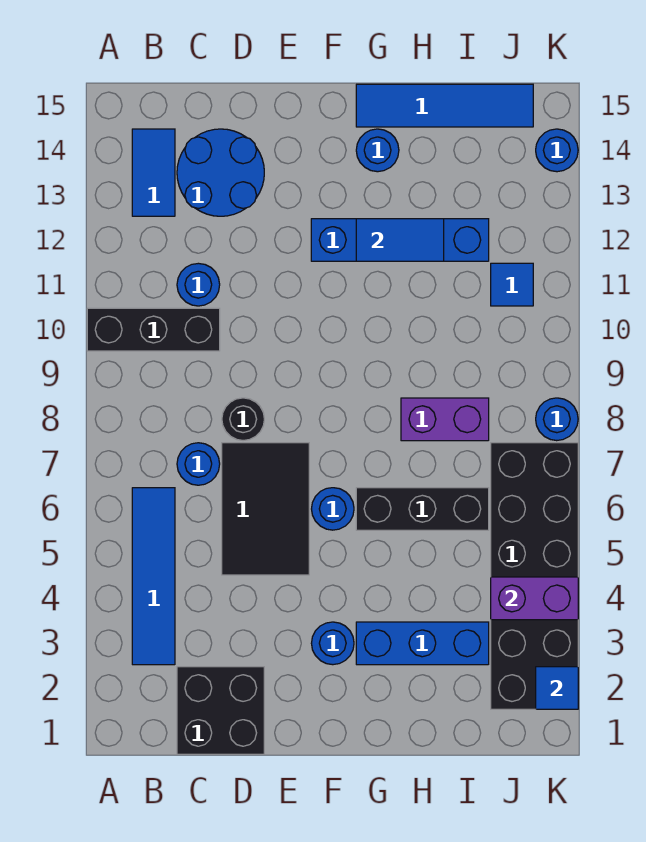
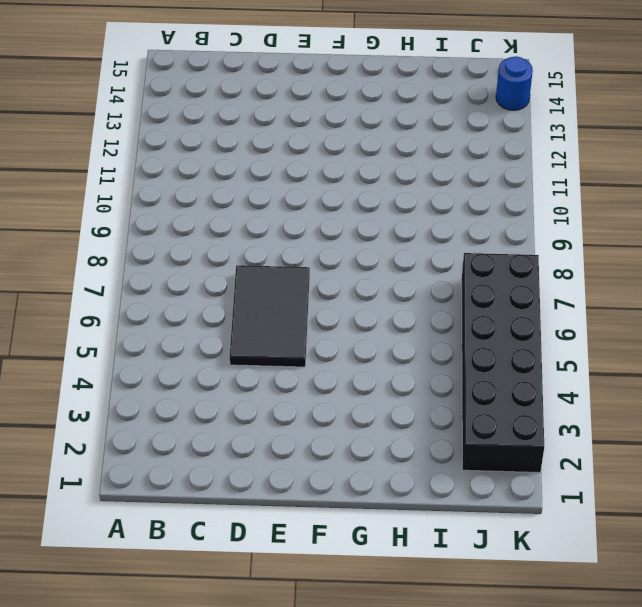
none -> black brick A10:C10 level 1
none -> blue tile B3:B6 level 1
none -> blue tile B13:B14 level 1

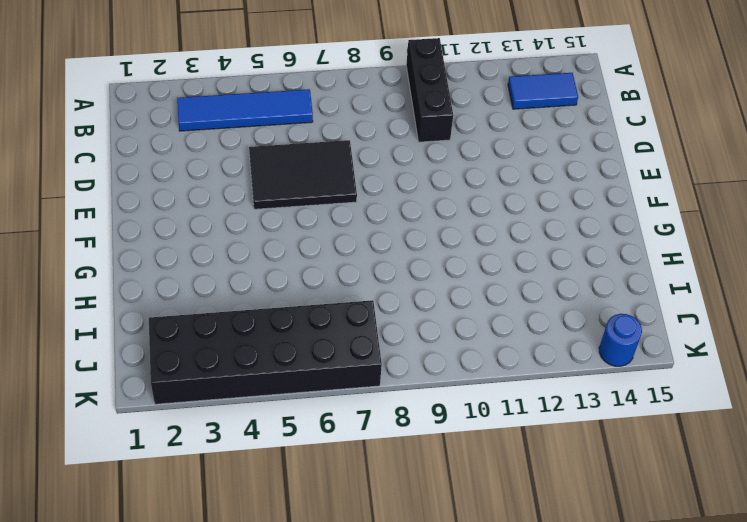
none -> black brick C1:D2 level 1
none -> blue round brick C7 level 1
none -> blue round brick C11 level 1

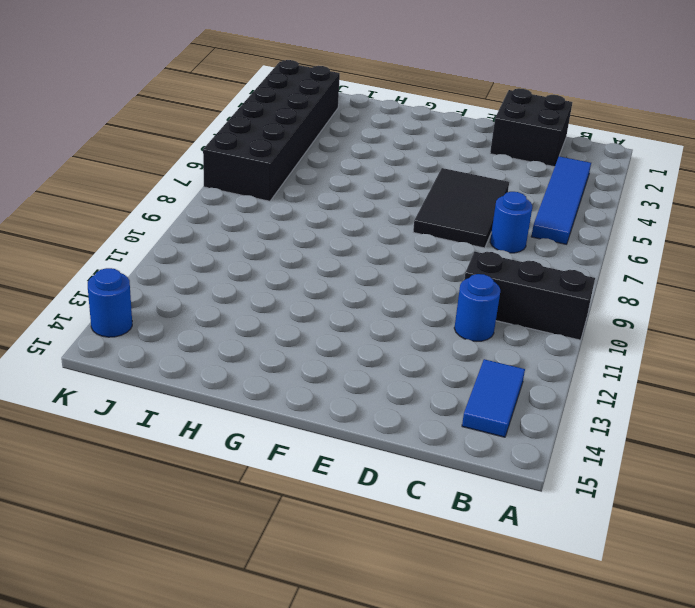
none -> blue round brick C13:D14 level 1
none -> black round brick D8 level 1
none -> blue round brick F3 level 1

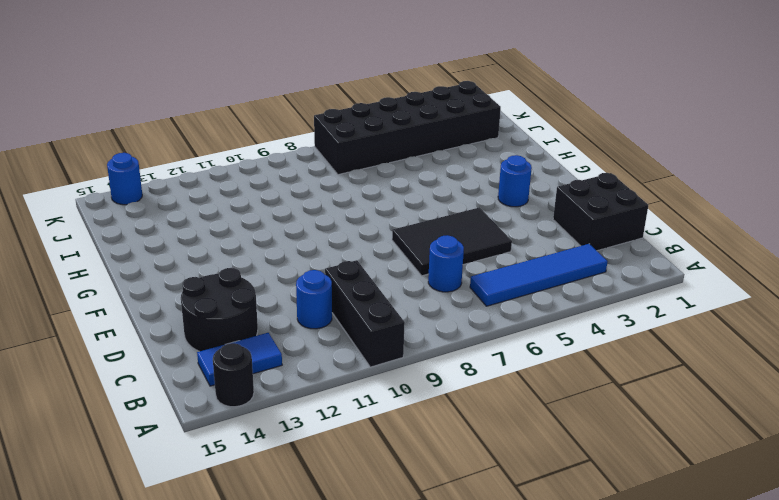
black round brick A14 level 1 -> black round brick D8 level 1
black round brick C13:D14 level 1 -> blue round brick C13:D14 level 1
none -> blue round brick F6 level 1
none -> blue brick F12:I12 level 1
none -> blue brick G3:I3 level 1

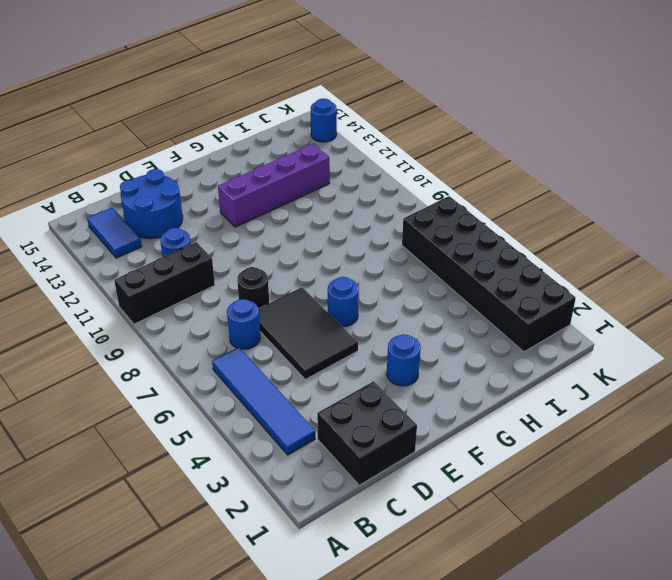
purple brick F12:I12 level 1 -> blue brick F12:I12 level 1
none -> blue brick G3:I3 level 1
none -> black brick G6:I6 level 1
none -> blue round brick G14 level 1

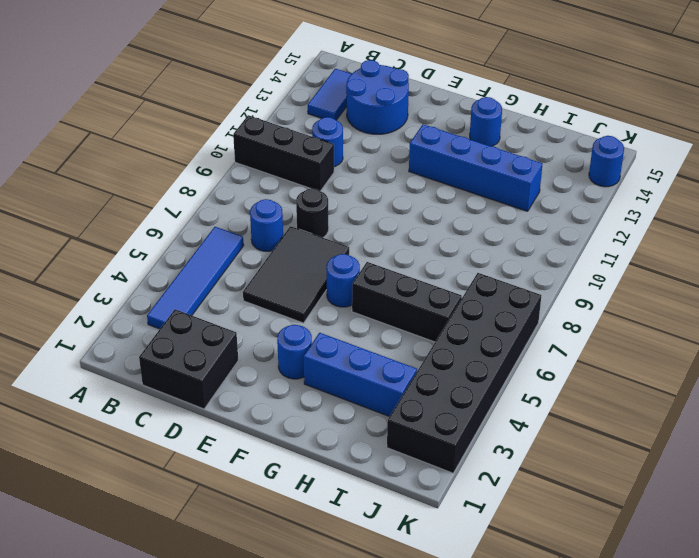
none -> blue tile G15:J15 level 1
none -> purple brick H8:I8 level 1
none -> blue tile J11 level 1

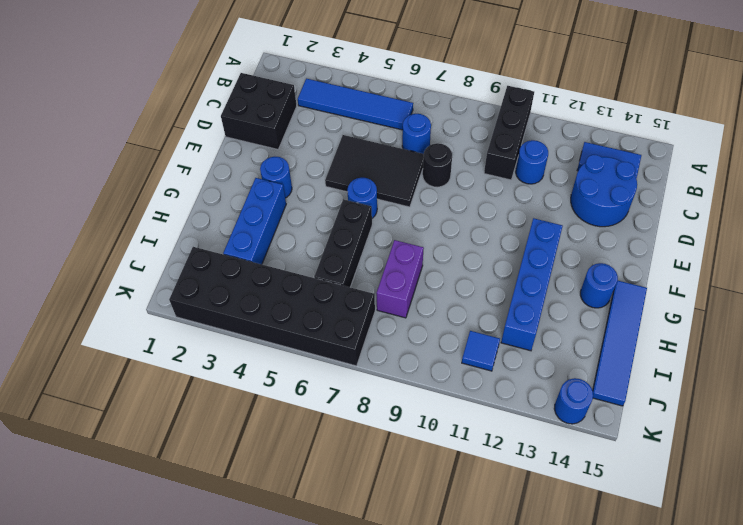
none -> blue round brick K8 level 1
none -> blue tile G12:H12 level 2
none -> purple brick J4:K4 level 2

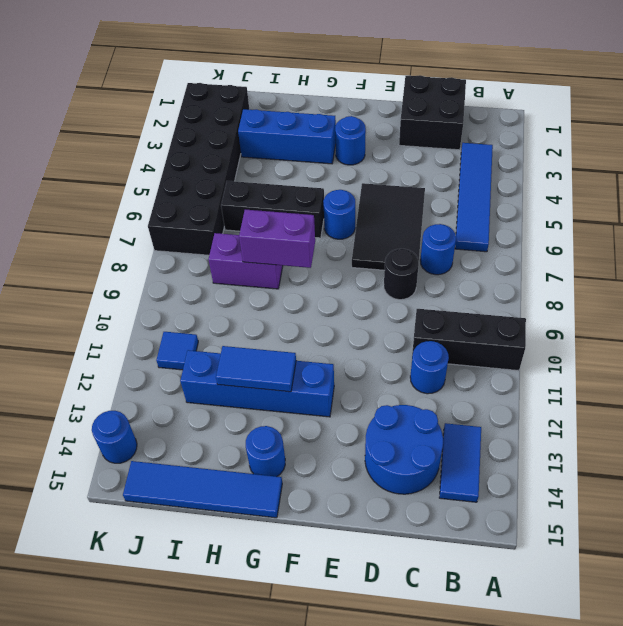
purple brick G8:H8 level 2 -> purple brick J4:K4 level 2
none -> blue round brick K8 level 1
none -> blue tile K2 level 2

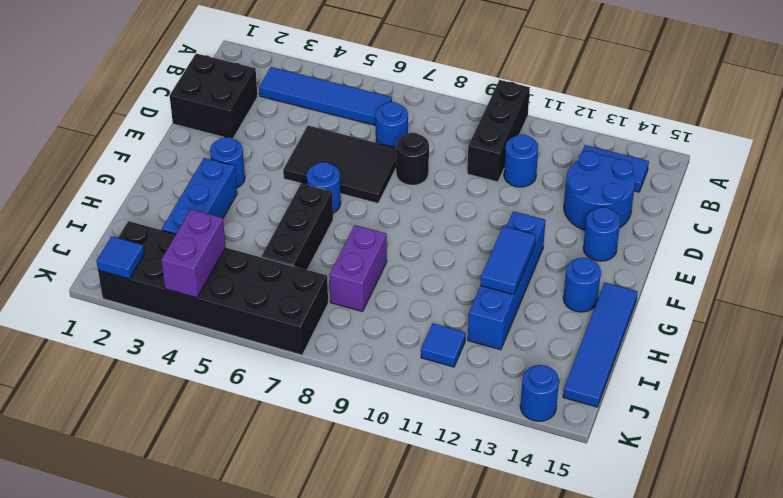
blue round brick E14 level 1 -> blue round brick K8 level 1

